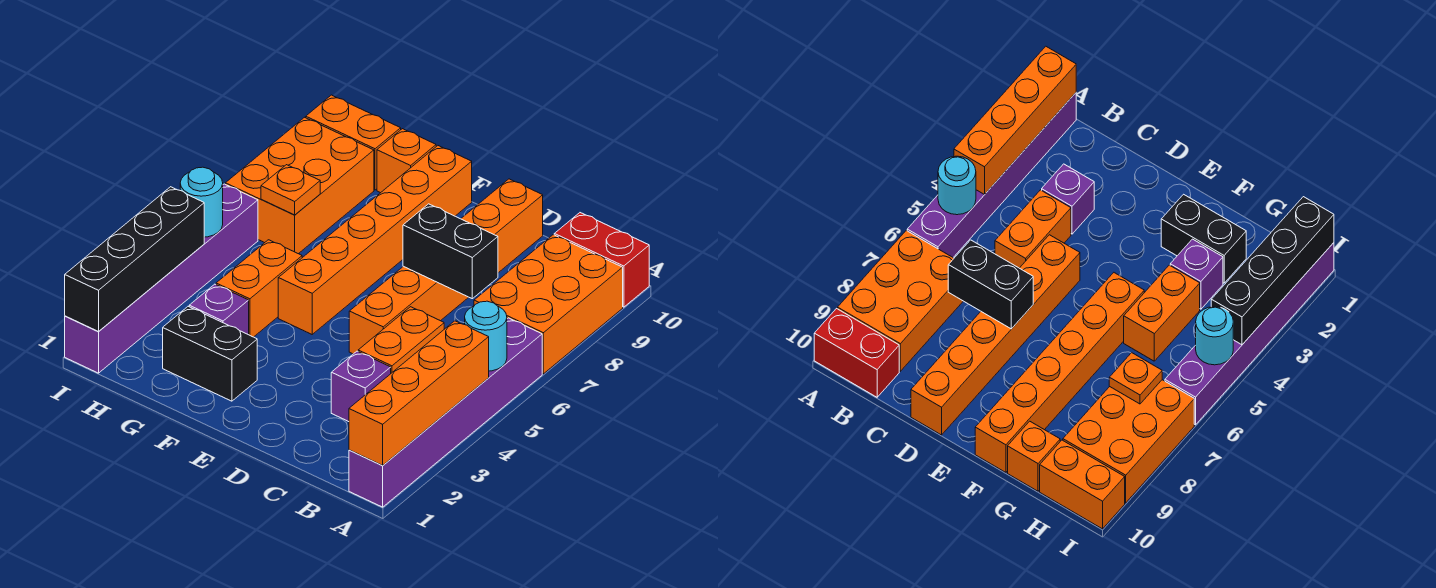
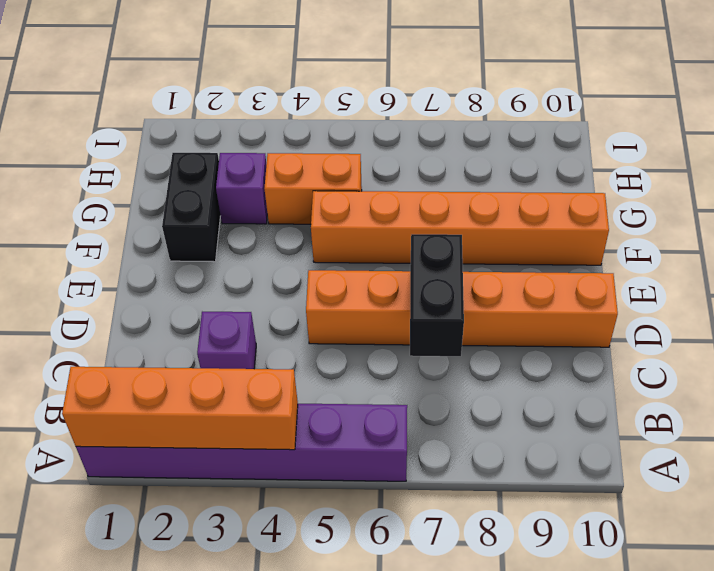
none -> orange brick A7:B9 level 1
none -> red brick A10:B10 level 1
none -> orange brick C4:C5 level 1

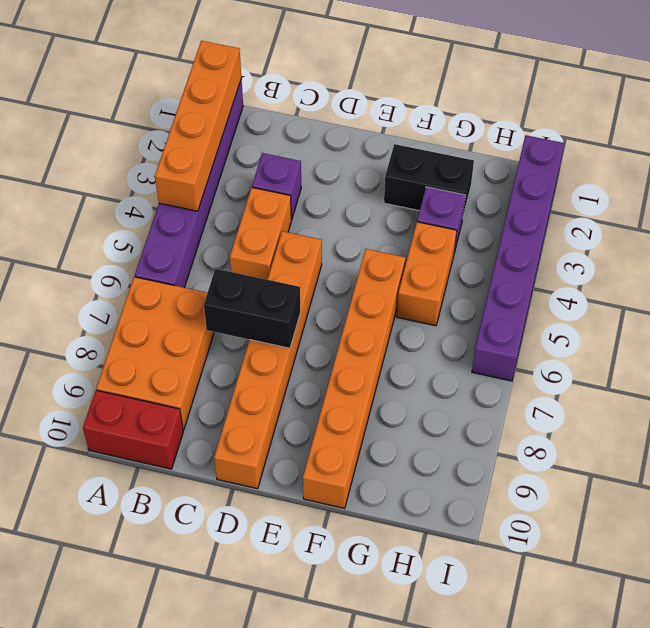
none -> orange brick G10 level 1
none -> orange brick H7:I9 level 1
none -> orange brick H10:I10 level 1

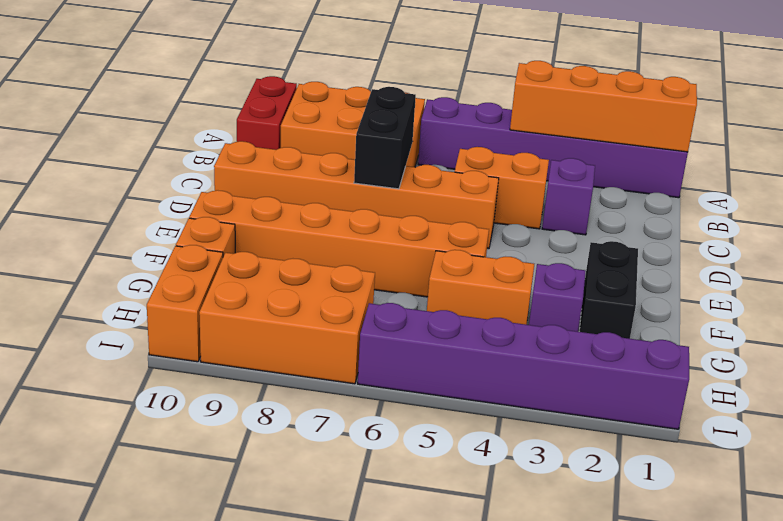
none -> cyan round brick A5 level 2
none -> orange plate H7 level 2
none -> black brick I1:I4 level 2

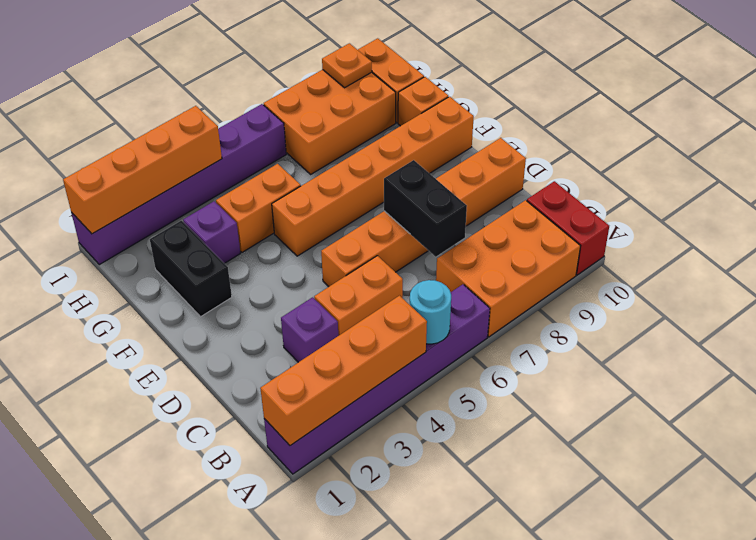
orange brick I1:I4 level 2 -> black brick I1:I4 level 2
orange plate I9 level 2 -> orange plate H7 level 2
none -> cyan round brick I5 level 2

